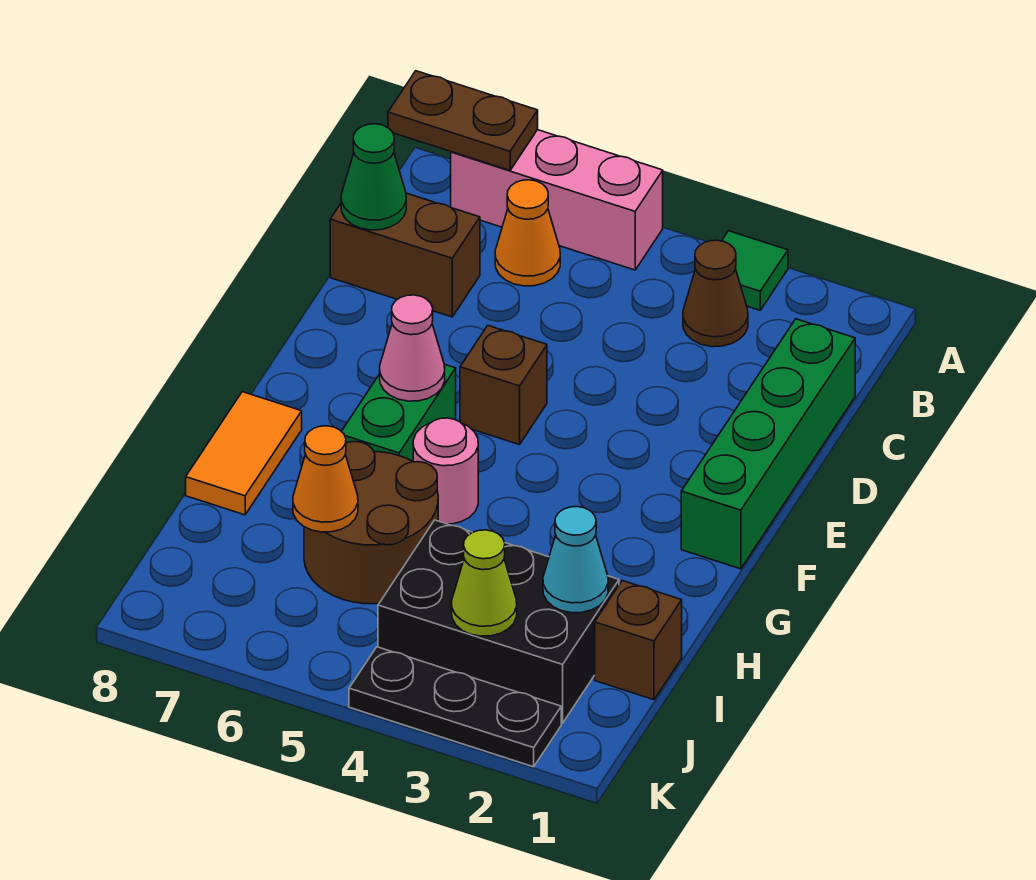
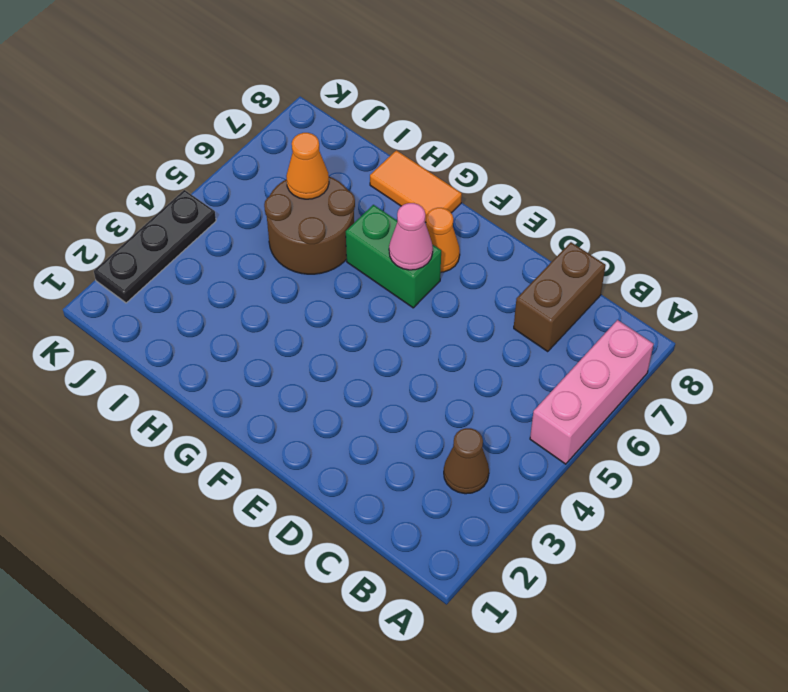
orange cone F7 level 1 -> orange cone B6 level 1
none -> green tile A3 level 1
none -> green brick C1:F1 level 1
none -> brown brick E5 level 1

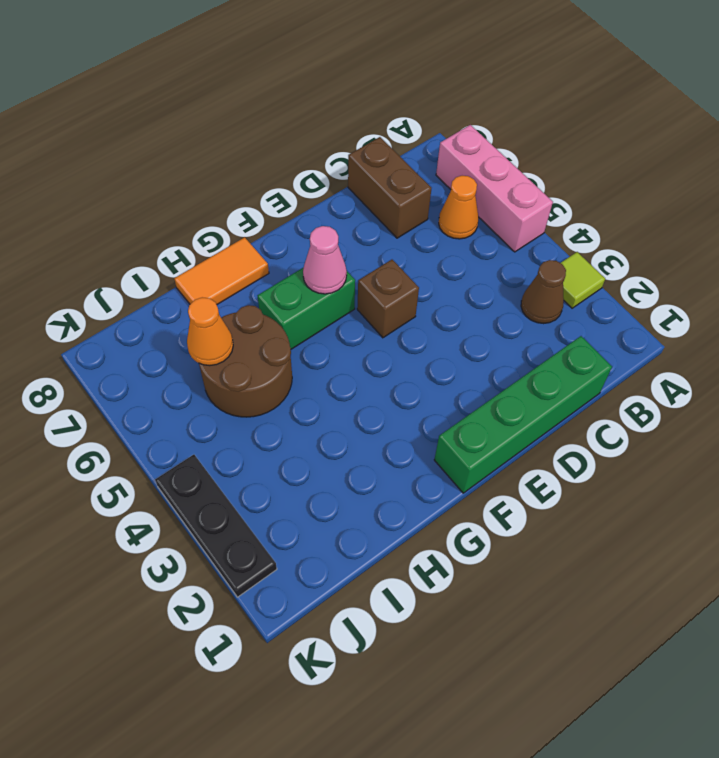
lime tile A3 level 1 -> green tile A3 level 1
none -> pink round brick G5 level 1
none -> brown brick I1 level 1
none -> black brick I2:J4 level 1

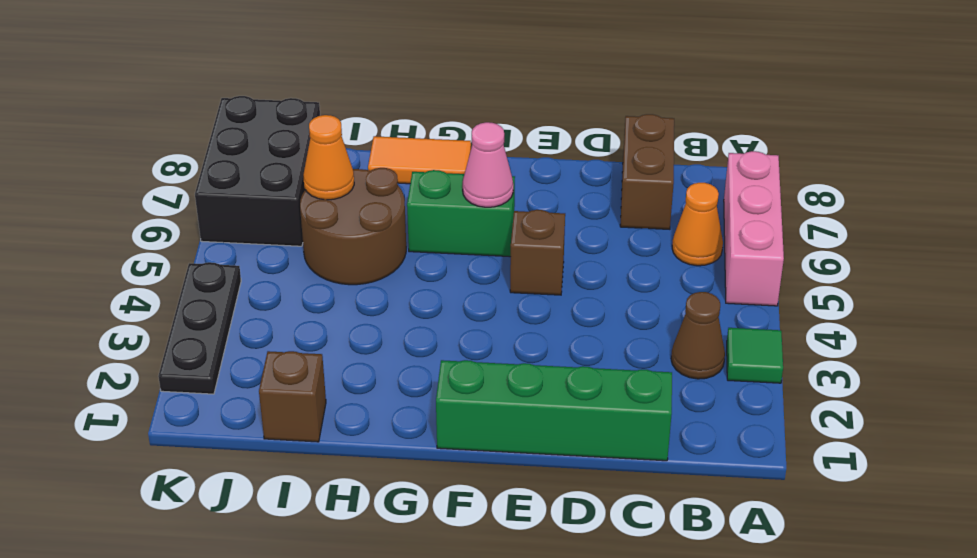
black brick J6:K8 level 1 -> black brick I2:J4 level 1
none -> pink round brick G5 level 1
none -> brown plate A7:A8 level 2
none -> green cone C8 level 2

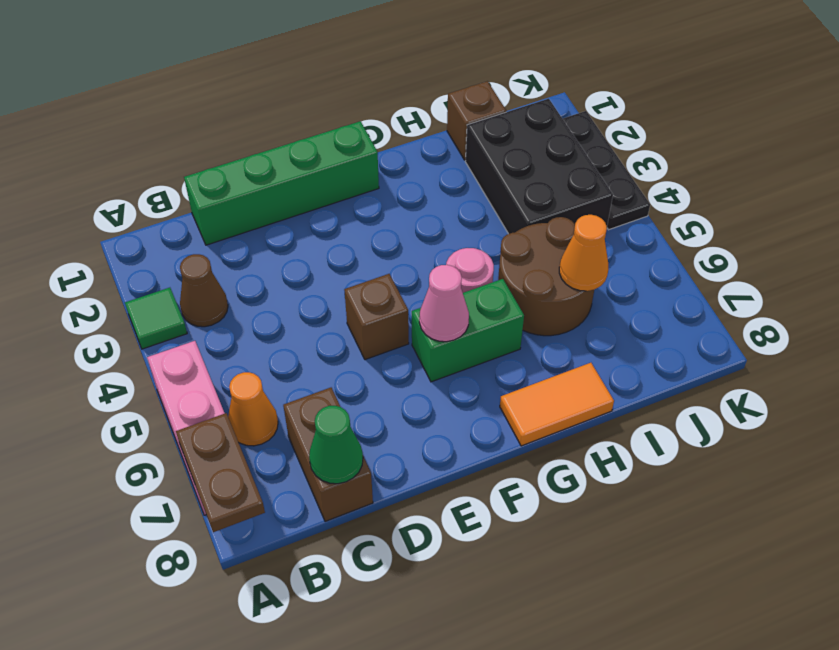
none -> cyan cone I2 level 2
none -> lime cone J3 level 2

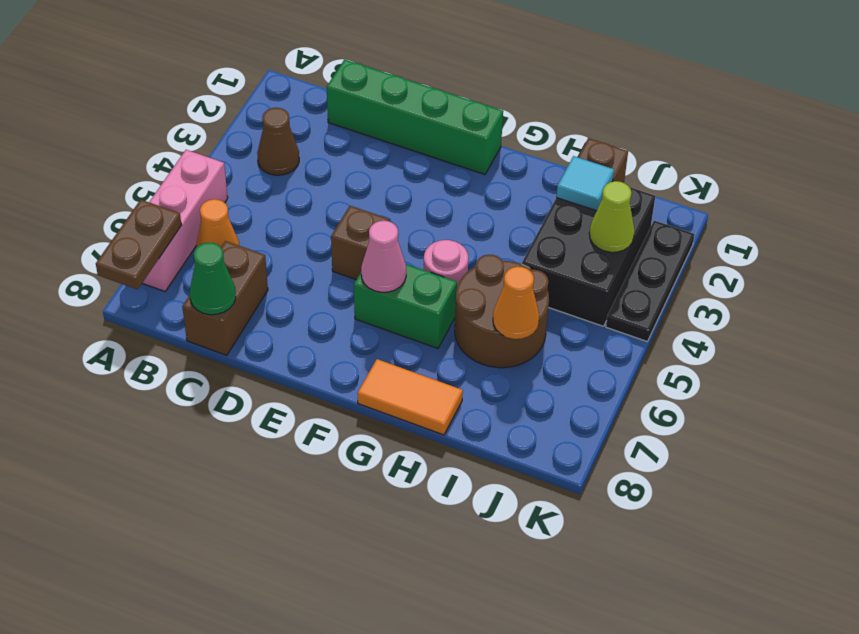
cyan tile I2 level 2 -> cyan cone I2 level 2
none -> green tile A3 level 1

